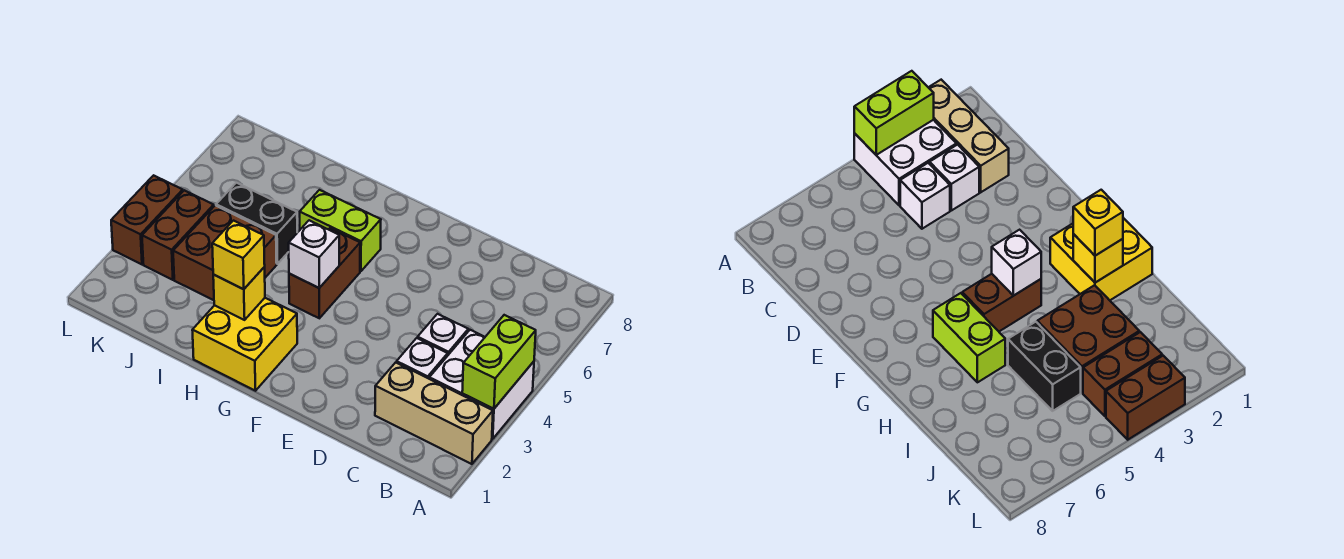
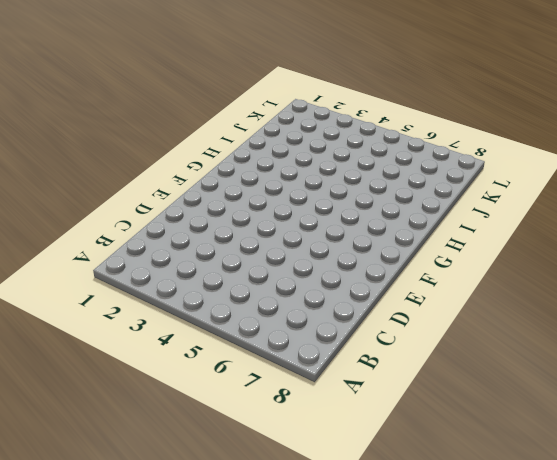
none -> tan brick A2:C2 level 1
none -> white brick A3:B4 level 1
none -> white brick C3 level 1

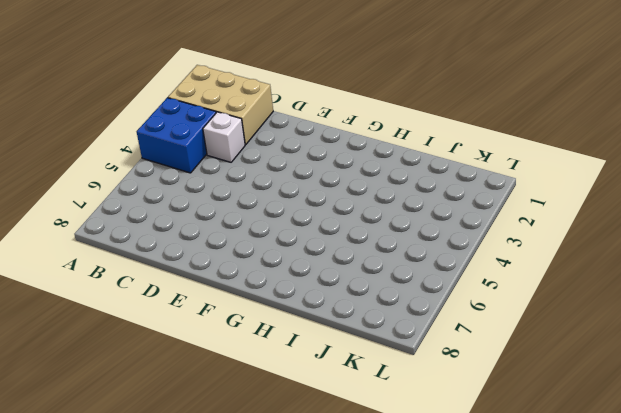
tan brick A1:C2 level 1 -> tan brick A2:C2 level 1
blue brick A3:B4 level 1 -> white brick A3:B4 level 1
none -> white brick C4 level 1
none -> yellow brick G1:H2 level 1
none -> brown brick G4:G5 level 1

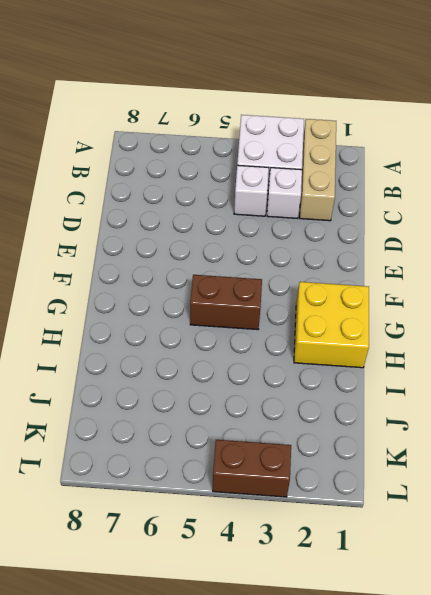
none -> lime brick G6:H6 level 1
none -> brown brick I3:J4 level 1
none -> black brick I5:J5 level 1

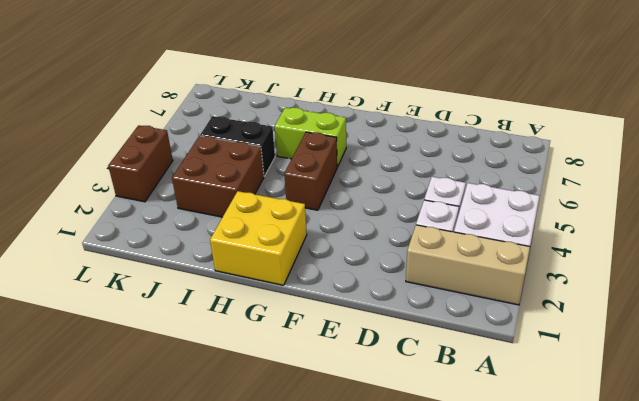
none -> brown brick K3:K4 level 1
none -> lime brick A3:A4 level 2
none -> white brick G4 level 2

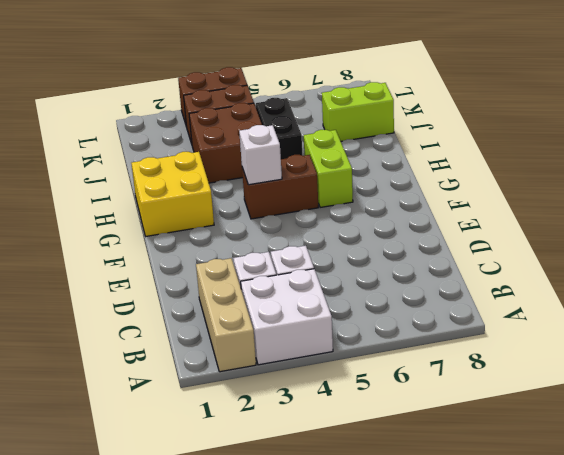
lime brick J7:J8 level 1 -> lime brick A3:A4 level 2
none -> yellow brick H2 level 2
none -> yellow brick H2 level 3

